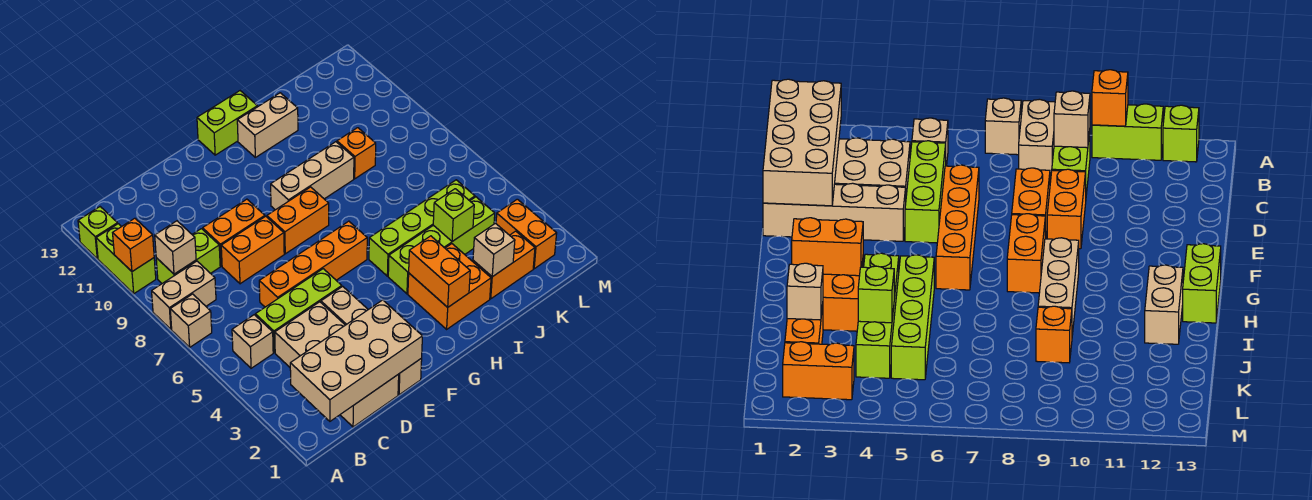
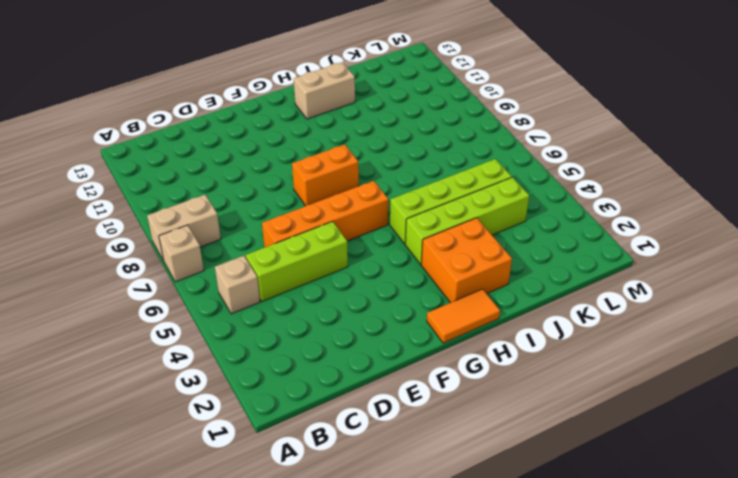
orange tile G1:H1 level 1 -> none
none -> lime brick A10:A11 level 1
none -> lime brick A12 level 1
none -> lime brick B9:C9 level 1

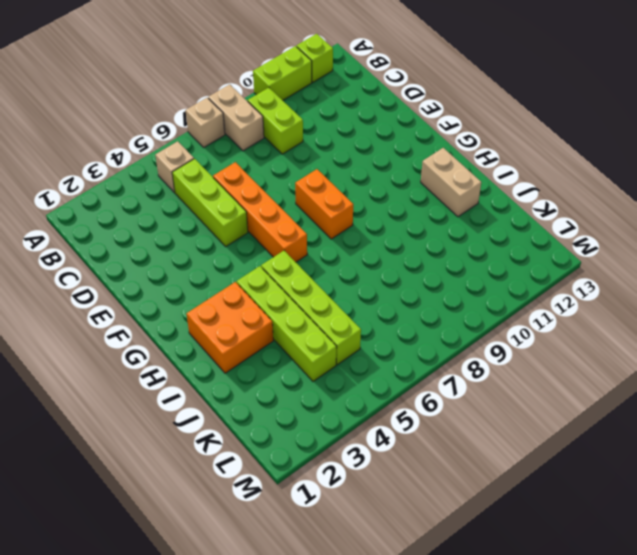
none -> tan brick C1:D4 level 1
none -> orange brick D8:E8 level 1
none -> orange brick D9:E9 level 1

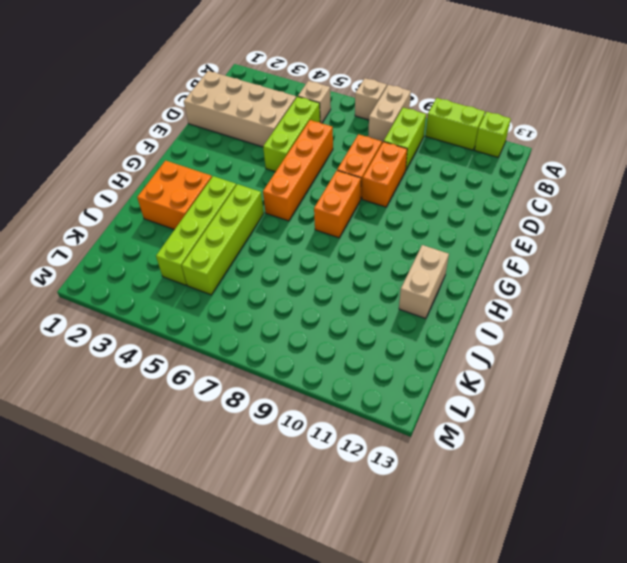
none -> tan brick E1:E4 level 1
none -> tan brick G9:I9 level 1
none -> lime brick G13:H13 level 1

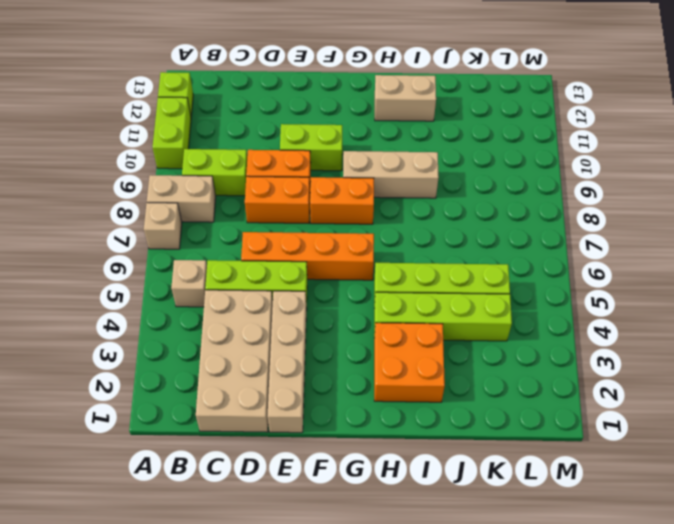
lime brick E10:F10 level 1 -> lime brick G13:H13 level 1
none -> orange brick J2:K2 level 1
none -> orange brick J9 level 1
none -> orange brick L2:L3 level 1

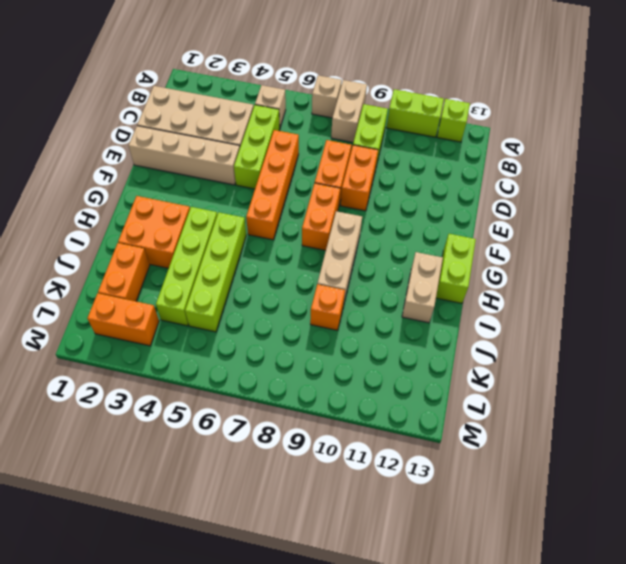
none -> orange brick A10 level 2
none -> tan brick B1:E2 level 2
none -> tan brick B9 level 2

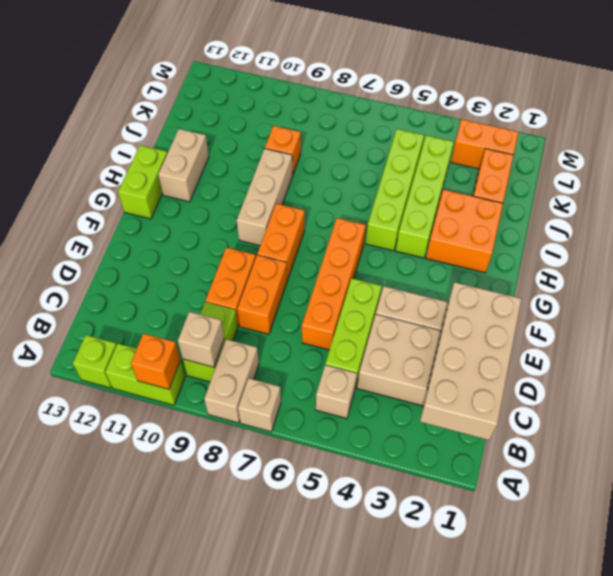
none -> orange brick H2:H3 level 2
none -> tan brick J2 level 2
none -> lime brick J4 level 2

